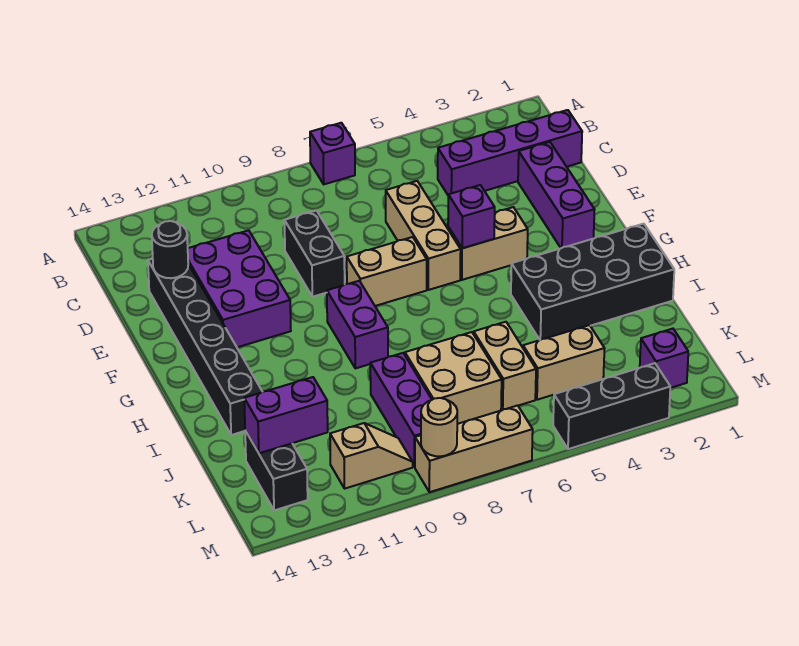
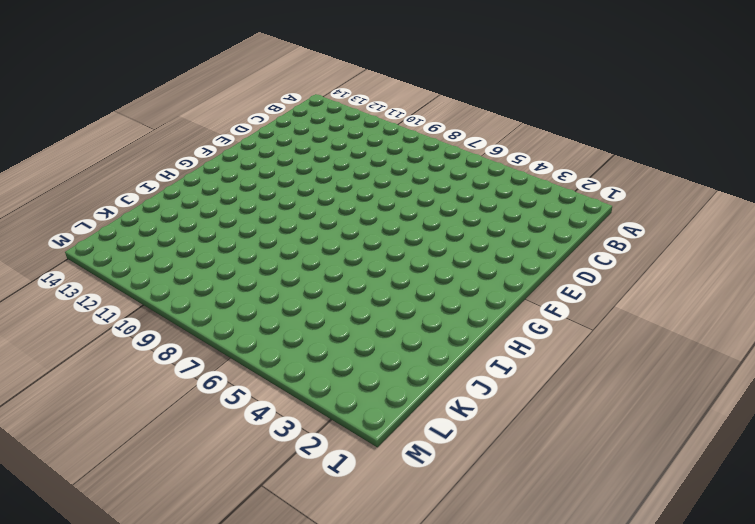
none -> purple brick A7 level 1
none -> purple brick C1:C4 level 1
none -> purple brick D2:F2 level 1

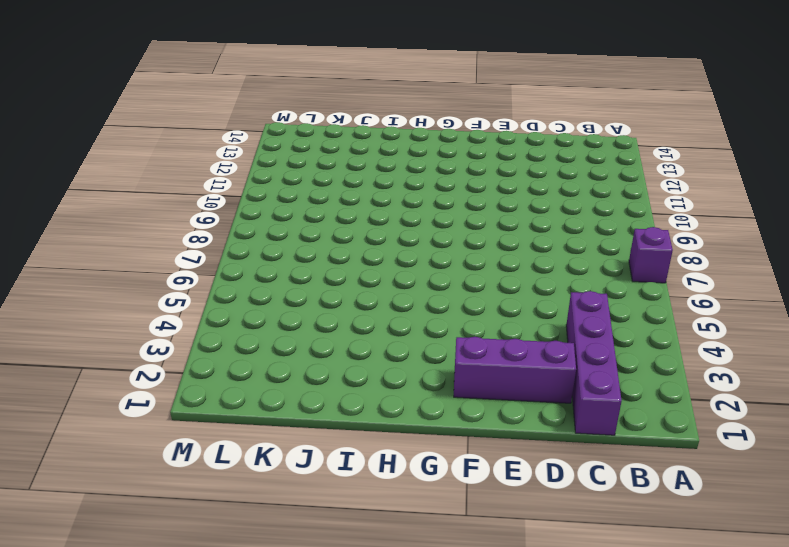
none -> tan brick D6:F6 level 1
none -> black brick D9:E9 level 1
none -> purple brick D11:F12 level 1

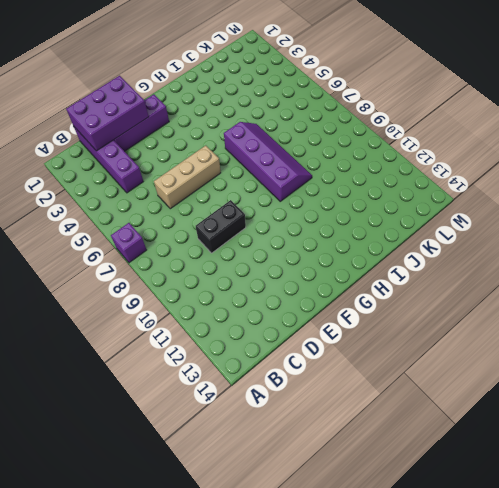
purple brick C1:E2 level 2 -> purple brick D11:F12 level 1
purple slope H6:I9 level 1 top H -> purple brick G9:H9 level 1
none -> black brick D13:I13 level 1
none -> tan brick F4:F5 level 1
none -> tan brick F7:F8 level 1

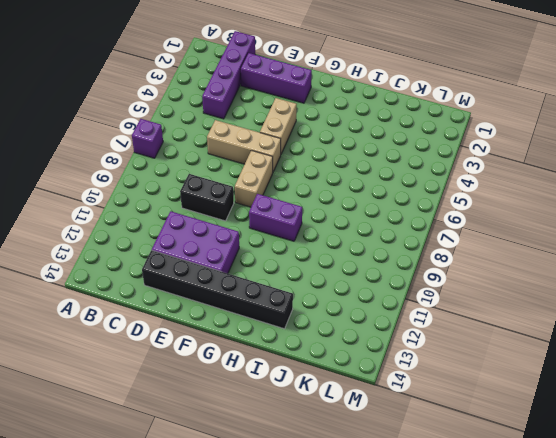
none -> black brick H1:I4 level 1
none -> tan brick J6:K6 level 1
none -> tan brick J7:K8 level 1

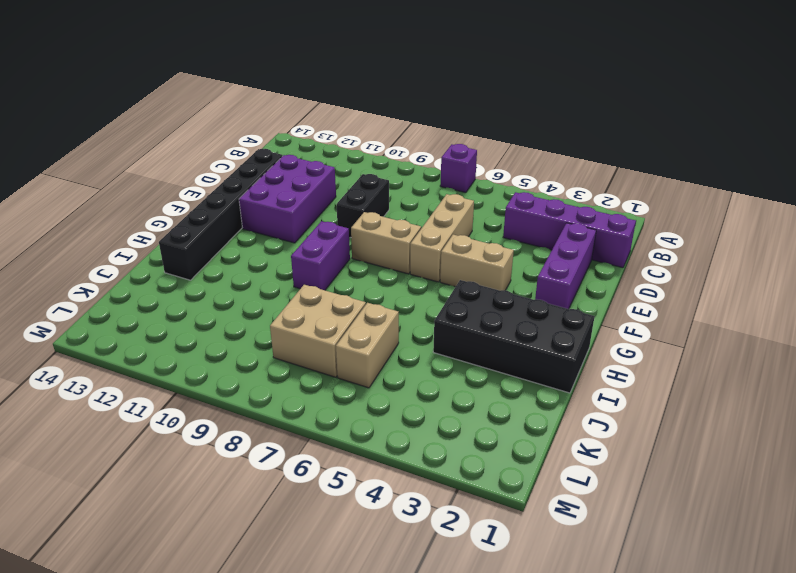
none -> purple brick J9:L9 level 1
none -> tan brick K4:K5 level 1
none -> black brick K13:L13 level 1

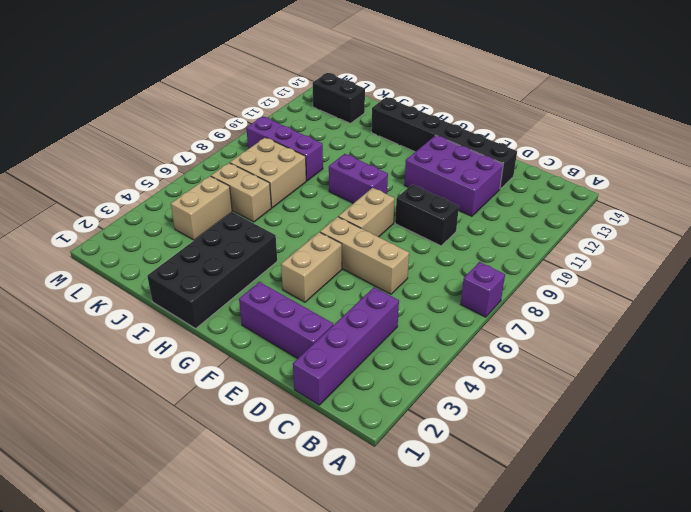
none -> purple brick L2 level 1
none -> tan slope L10:L11 level 1 top 11
none -> black brick M3:M5 level 1

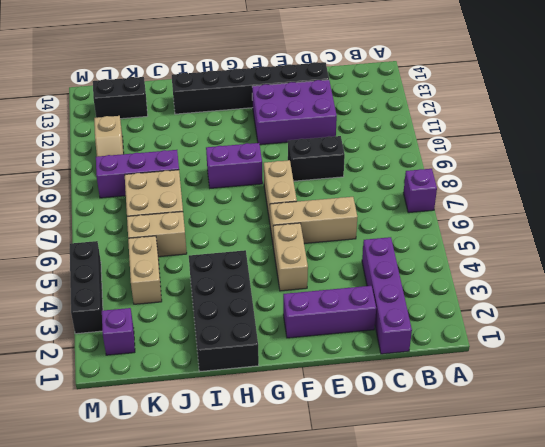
none -> tan brick M7:M9 level 1
none -> black round brick D13 level 2
none -> purple brick F5 level 2

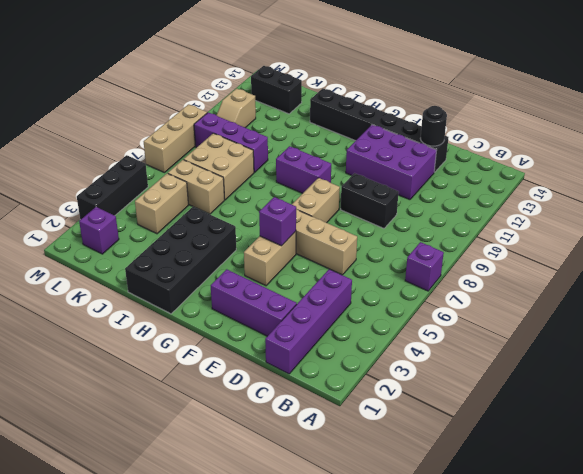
none -> purple brick K12:K13 level 2
none -> tan round brick M9 level 2

